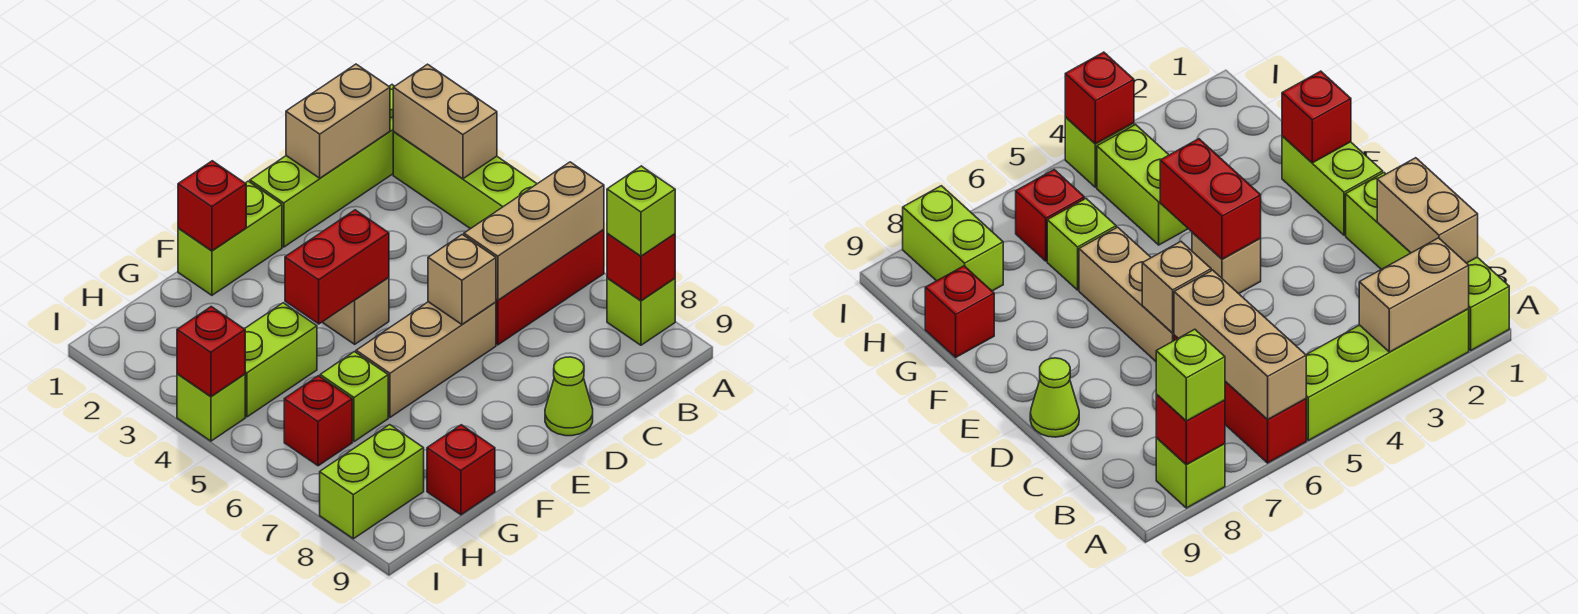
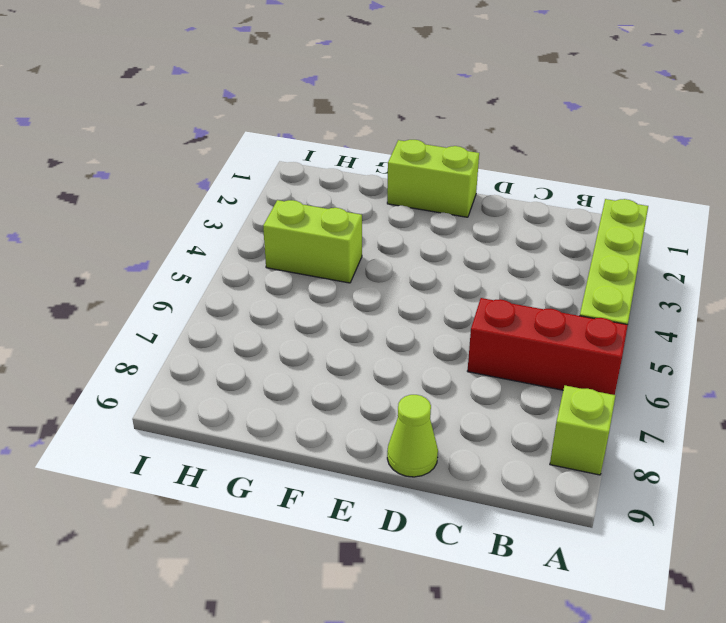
none -> lime brick A1:D1 level 1
none -> tan brick D6:F6 level 1
none -> tan brick E4 level 1

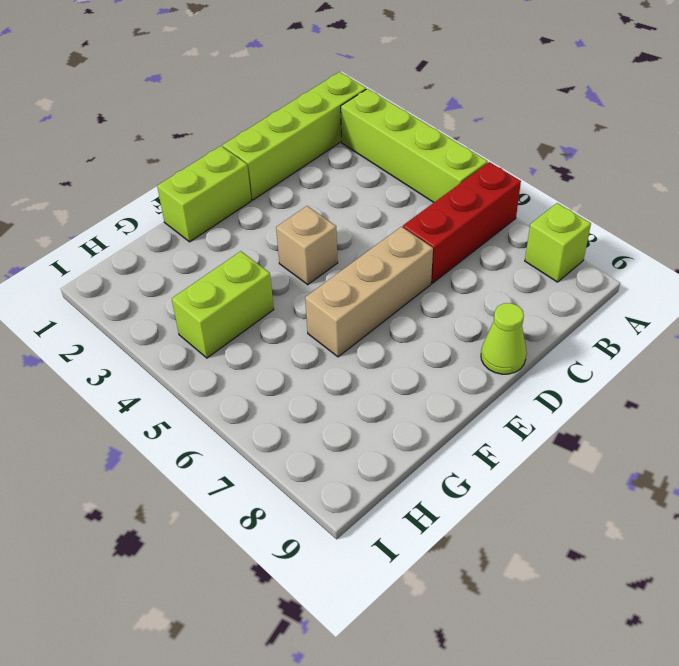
none -> lime brick G6 level 1
none -> red brick G9 level 1
none -> red brick H6 level 1

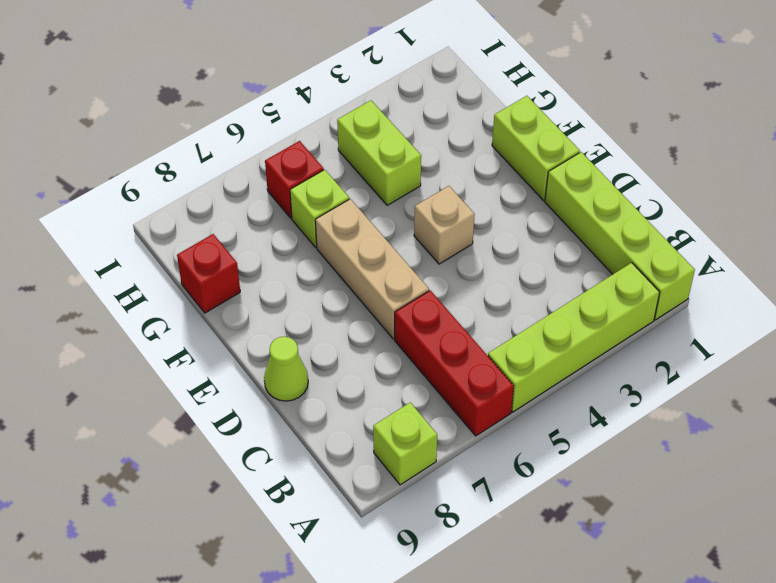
none -> lime brick H8:I8 level 1
none -> lime brick I4 level 1
none -> tan brick A2:A3 level 2

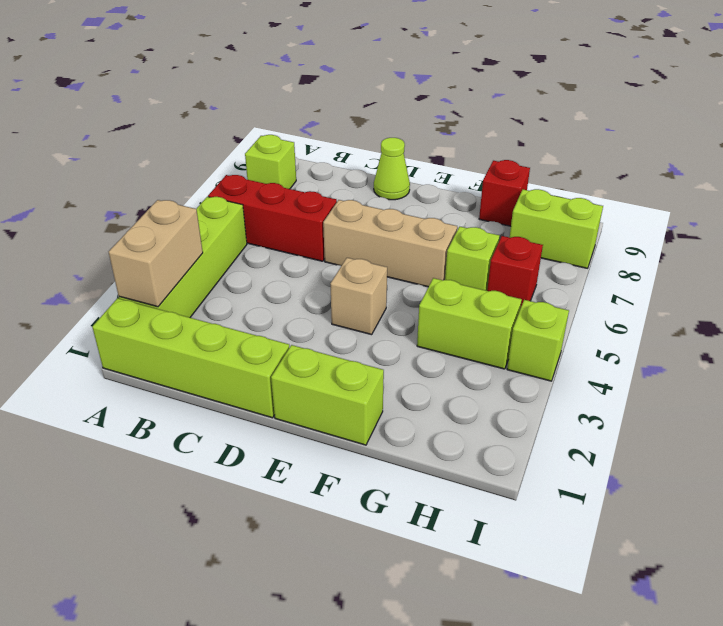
none -> tan brick A6:C6 level 2
none -> red brick A8 level 2
none -> tan brick B1:C1 level 2

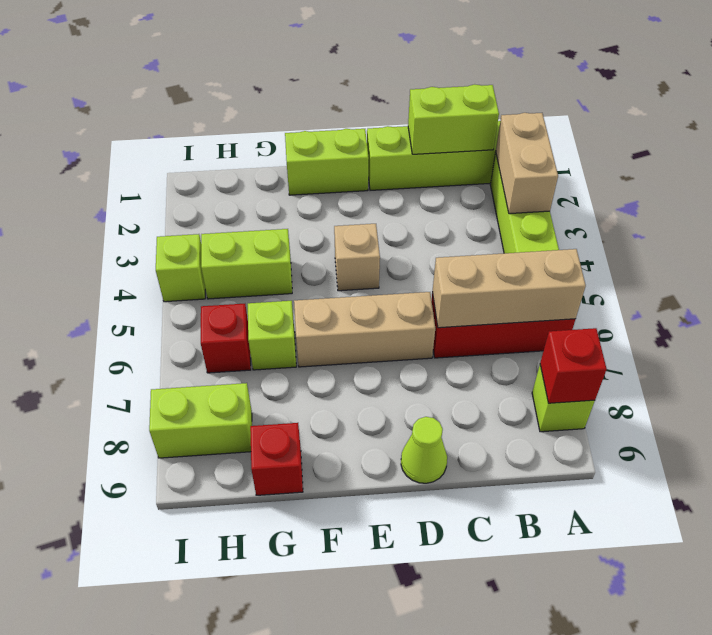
lime brick B1:C1 level 2 -> tan brick B1:C1 level 2
none -> tan brick D6 level 2
none -> red brick E4:F4 level 2
none -> red brick F1 level 2

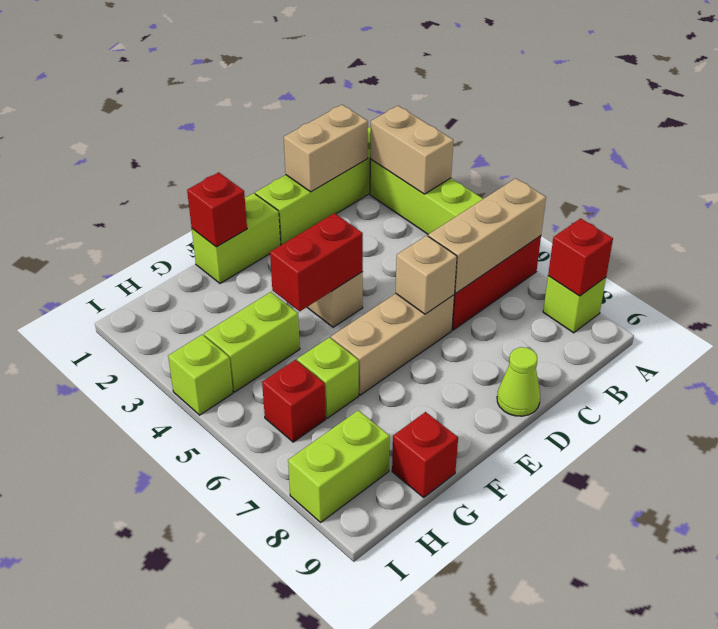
none -> red brick I4 level 2
none -> lime brick A8 level 3

